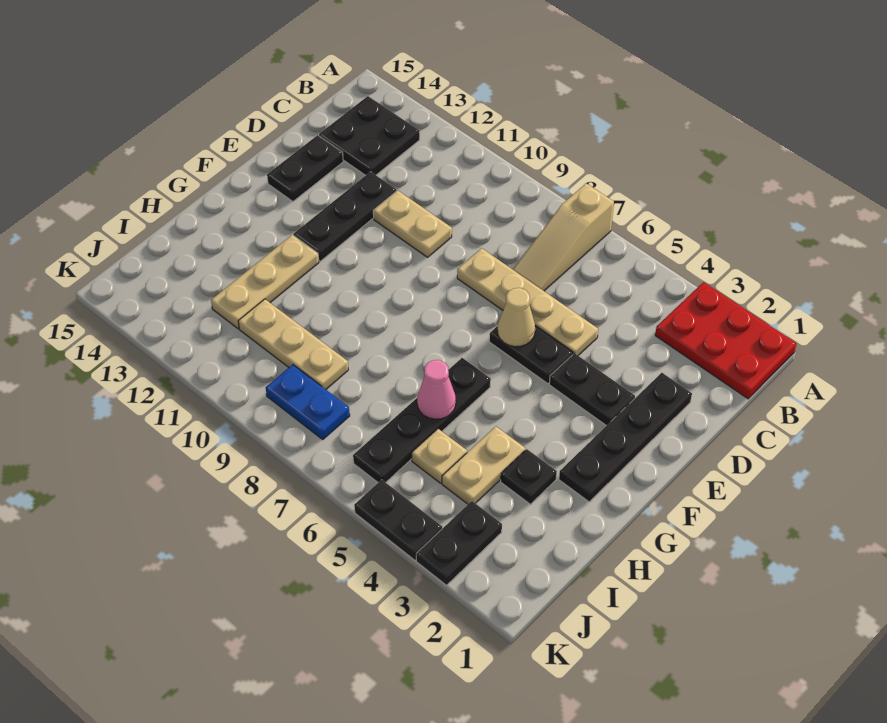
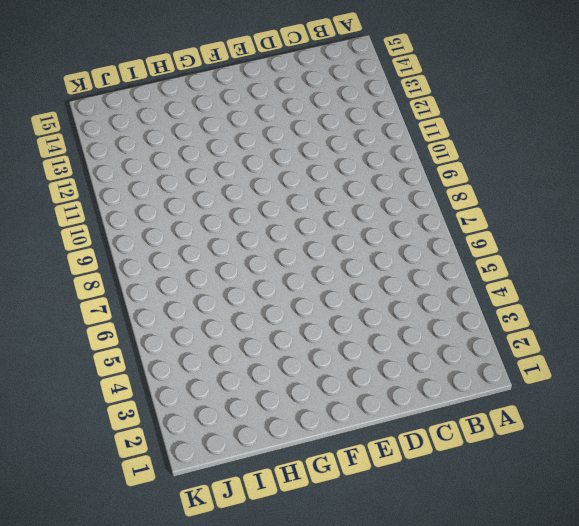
none -> red plate A1:B3 level 1
none -> tan slope A7:C7 level 1 top A
none -> black plate B13:C14 level 1

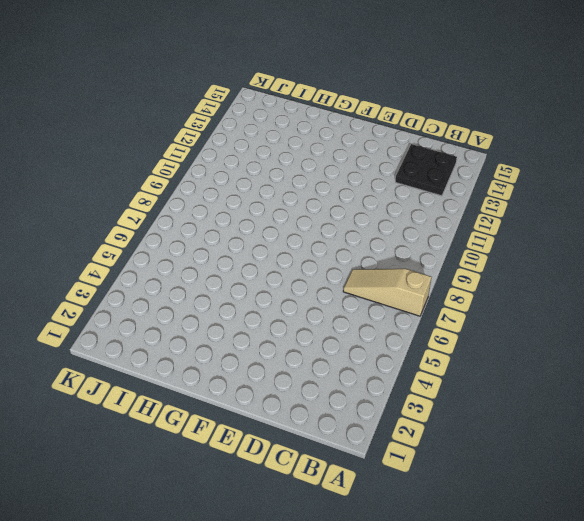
none -> red plate A1:B3 level 1
none -> black plate D2:G2 level 1
none -> tan plate D5:D8 level 1

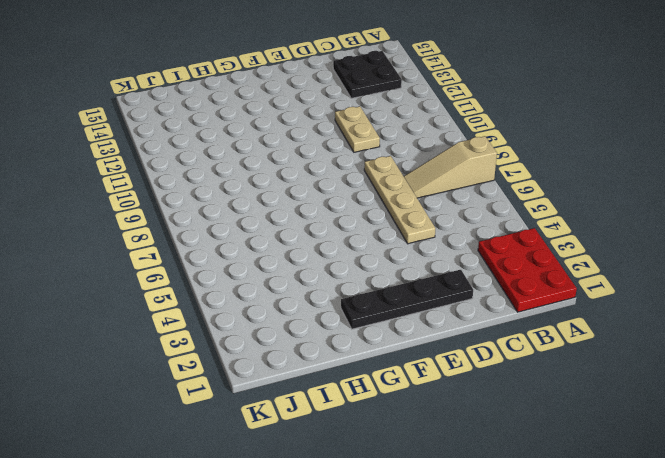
none -> black plate D12:F12 level 1
none -> black plate D14:E14 level 1
none -> black plate E3:E4 level 1

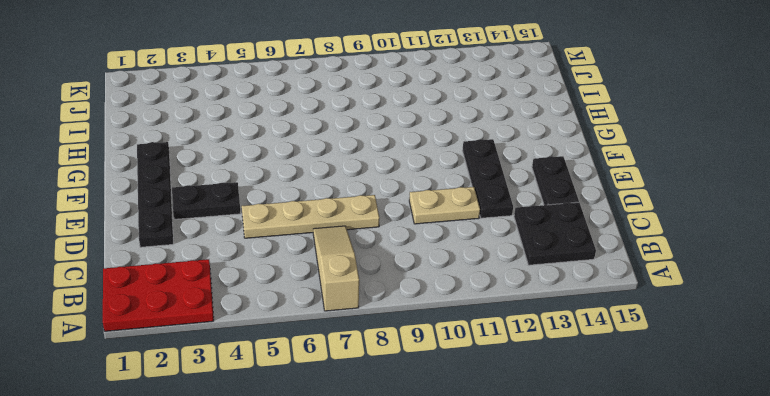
none -> black plate E5:E6 level 1
none -> black plate G6:J6 level 1
none -> tan plate G12:I12 level 1

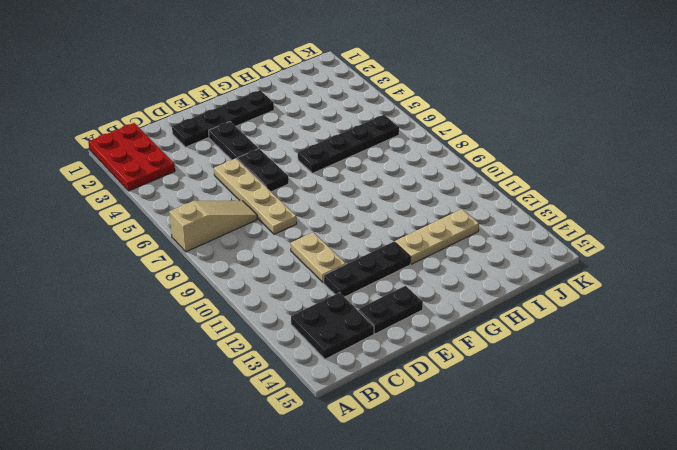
none -> black plate H3 level 1
none -> tan plate H4:I4 level 1
none -> tan plate I5 level 1

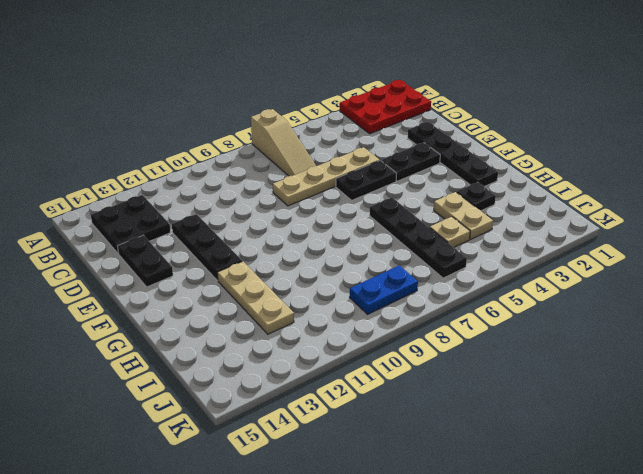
none -> tan plate D10:D11 level 1
none -> tan plate I9:I11 level 1
none -> black plate J3:K3 level 1

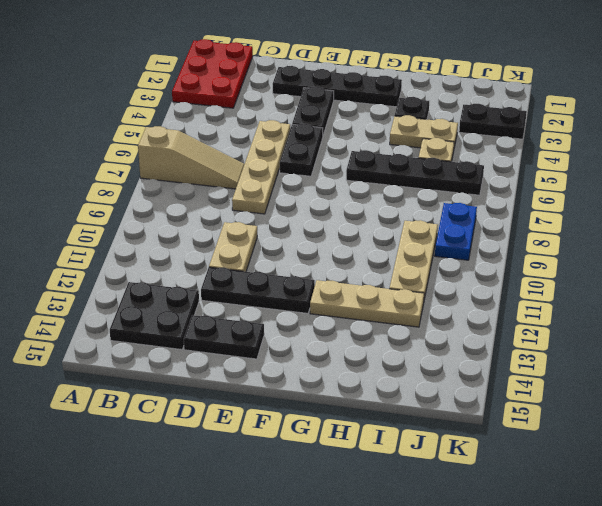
none -> black plate K4:K5 level 1
none -> tan cone E6 level 2
none -> pink cone H6 level 2

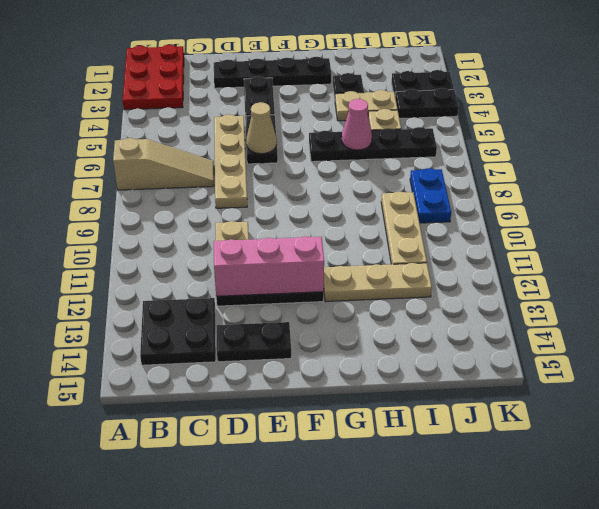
pink brick D12:F12 level 2 -> none
black plate J4:K4 level 1 -> black plate K4:K5 level 1

